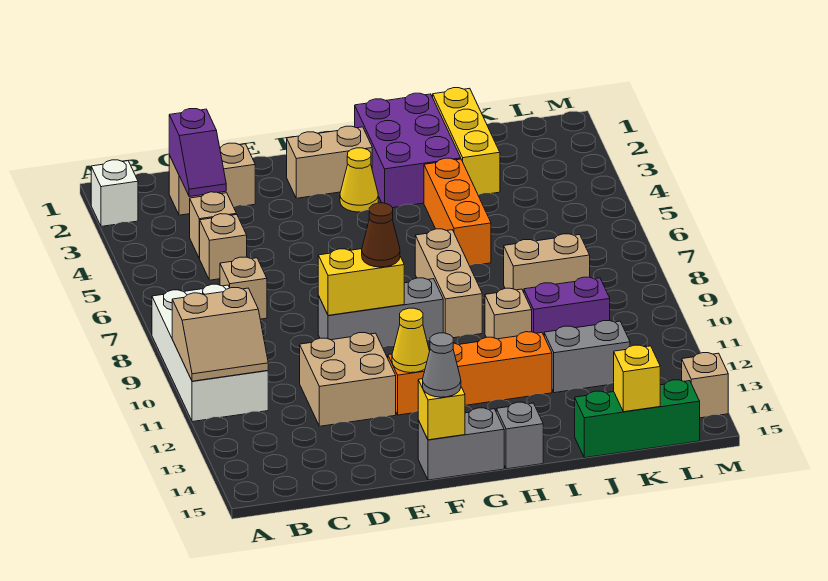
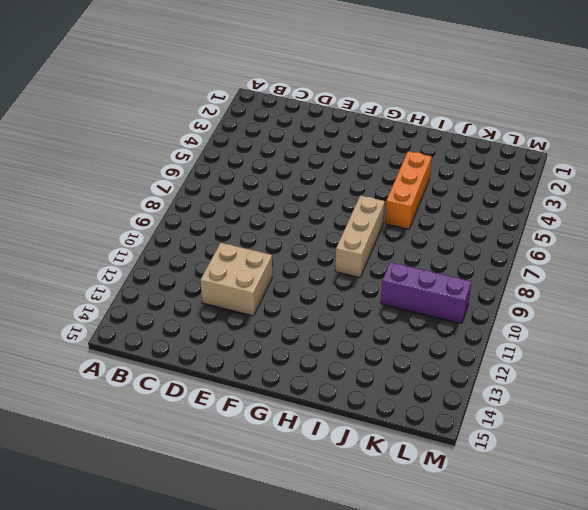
purple brick J10:L10 level 1 -> purple brick J10:K10 level 1
none -> white brick A2 level 1
none -> white brick A8:B11 level 1
none -> tan brick C2:D2 level 1
none -> tan brick C4 level 1

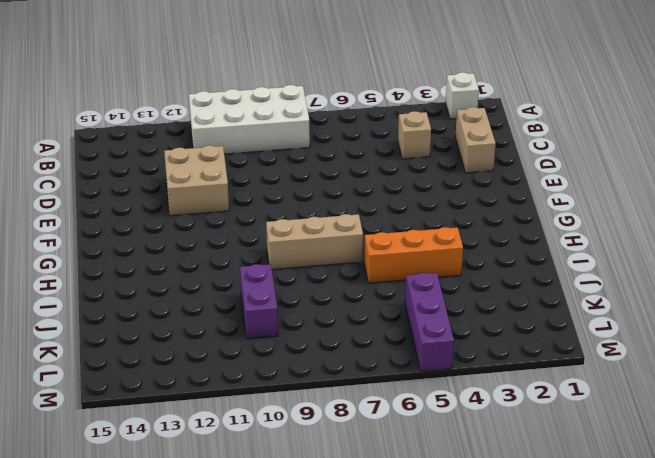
purple brick K5:M5 level 1 -> none
none -> tan brick C5 level 1
none -> tan brick C7 level 1
none -> grey brick E9:G9 level 1
none -> tan brick F2:G2 level 1

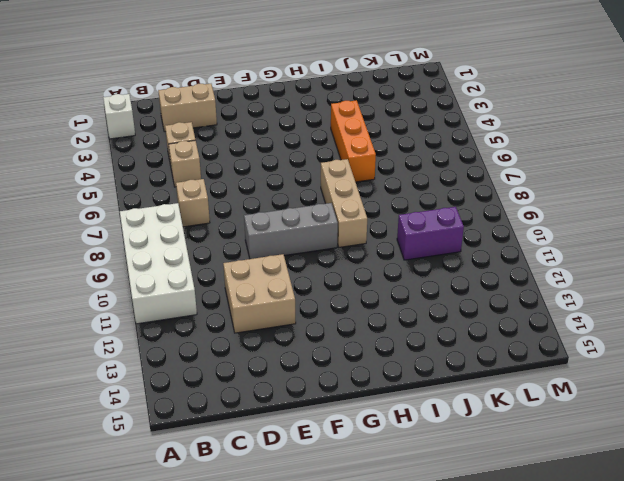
none -> tan brick F2:G2 level 1
none -> orange brick F12:I12 level 1
none -> grey brick F15:G15 level 1
none -> yellow cone G3 level 1

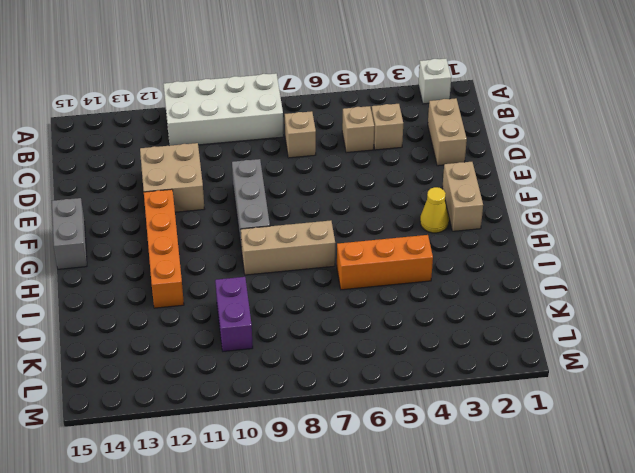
none -> purple brick H1:I3 level 1
none -> grey brick H15 level 1
none -> tan brick I10 level 1
none -> yellow brick J1:J3 level 1

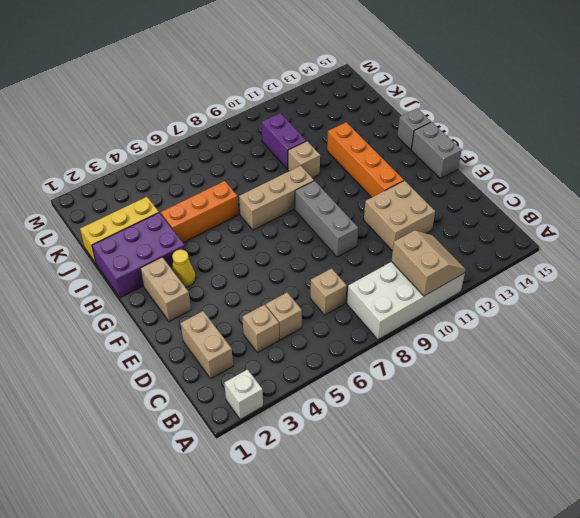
none -> tan brick J8:K8 level 1
none -> grey brick J12:K12 level 1
none -> green brick J15:L15 level 1
none -> tan brick M14 level 1

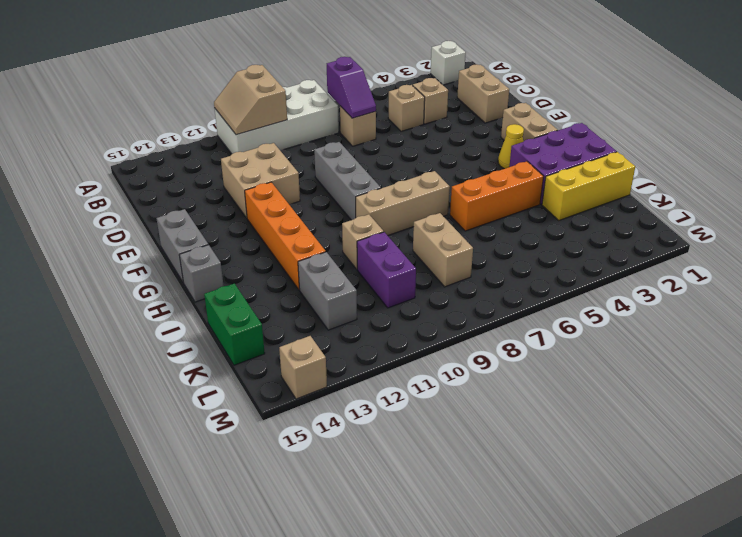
purple slope B7:C7 level 2 top B -> purple slope C2:C3 level 2 top 2
green brick J15:K15 level 1 -> green brick J15:L15 level 1
none -> yellow brick E9:F9 level 2
none -> yellow cone F12 level 2
none -> yellow brick F15 level 2
none -> yellow brick K15 level 2

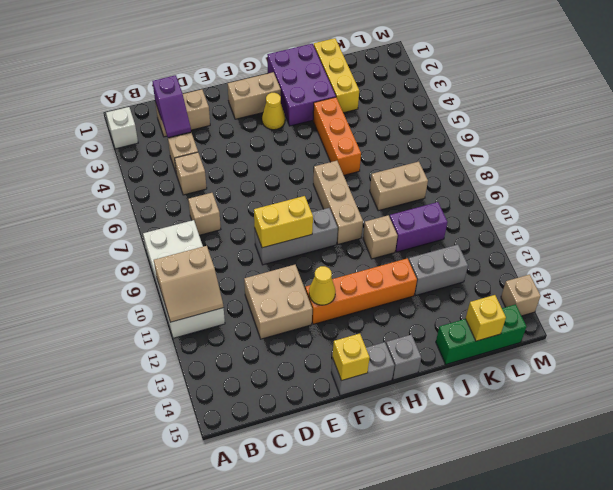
none -> brown cone F9 level 3
none -> grey cone F15 level 3

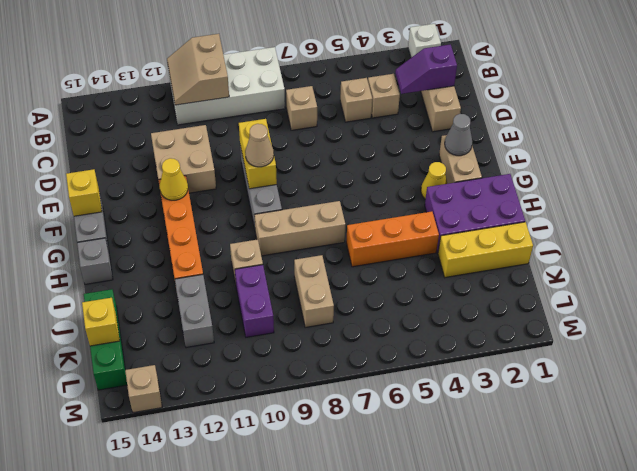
grey cone F2 level 2 -> grey cone F15 level 3
tan cone F9 level 3 -> brown cone F9 level 3

